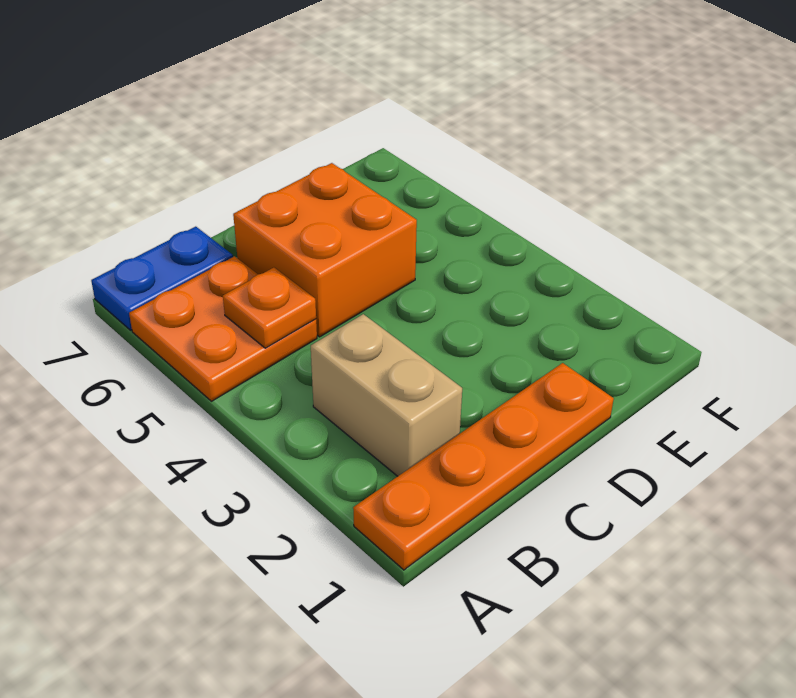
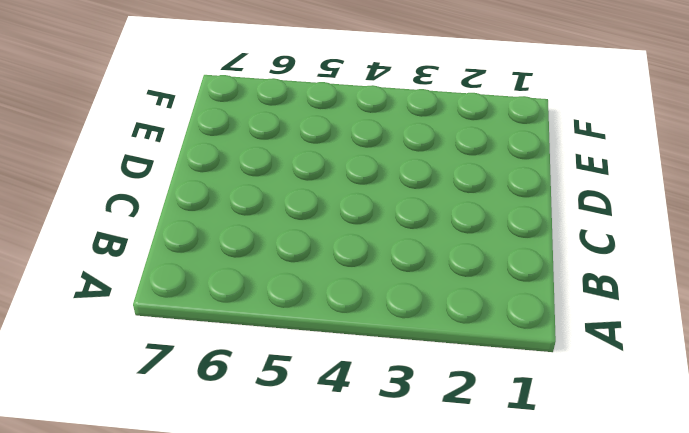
none -> orange plate A1:D1 level 1
none -> orange plate A5:B6 level 1

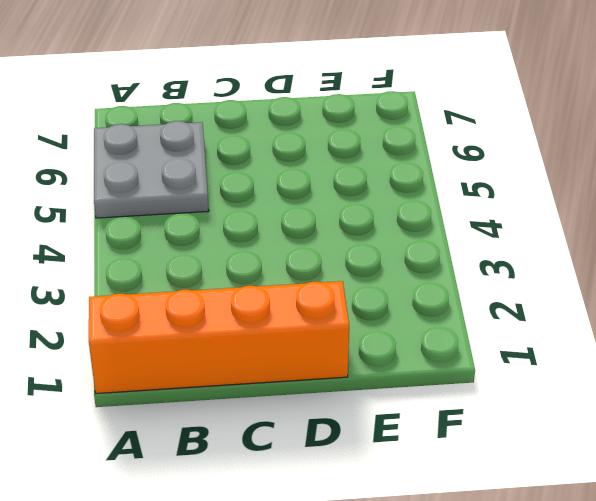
orange brick A1:D1 level 1 -> orange plate A1:D1 level 1
grey plate A5:B6 level 1 -> orange plate A5:B6 level 1
none -> blue plate A7:B7 level 1
none -> tan brick B2:B3 level 1

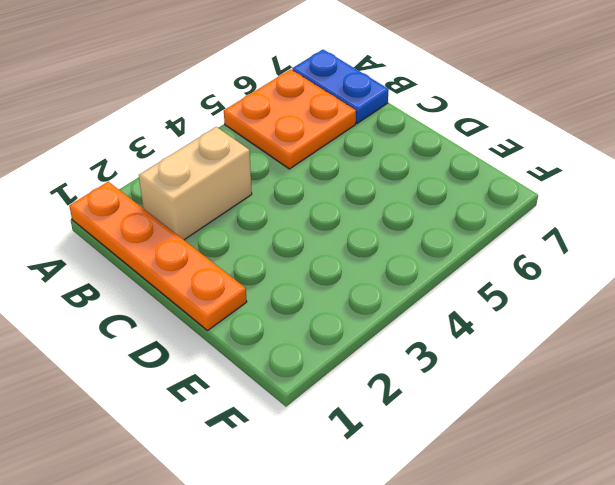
none -> orange brick C5:D6 level 1
none -> orange plate B5 level 2

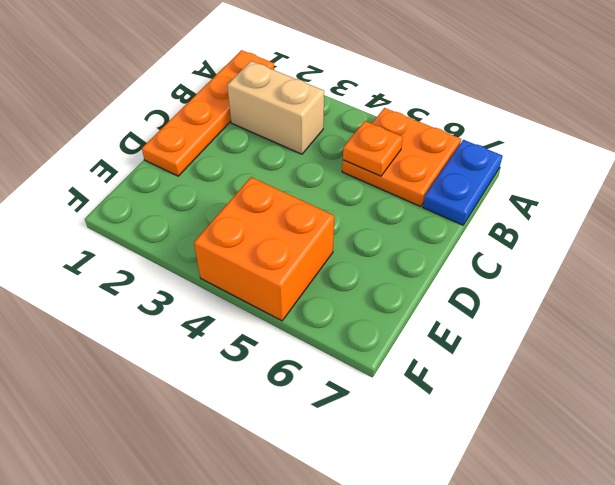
orange brick E4:F5 level 1 -> orange brick C5:D6 level 1

